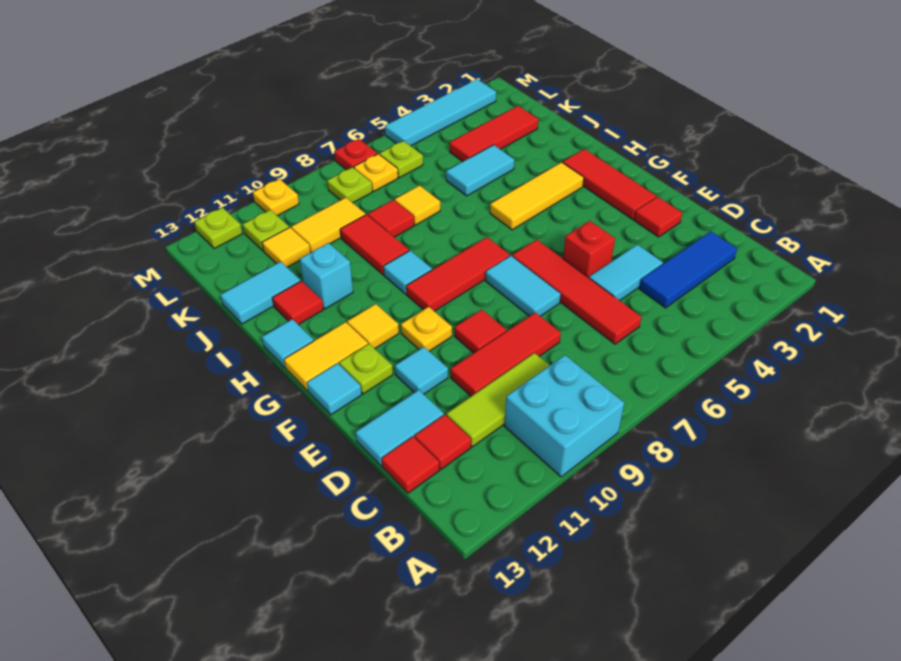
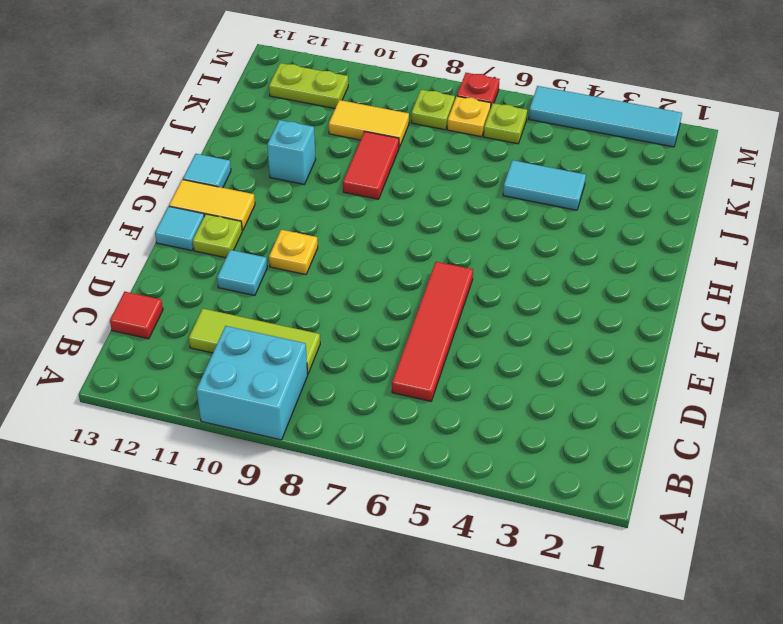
lime plate L11:L12 level 1 -> lime plate L11 level 1
none -> blue tile C2:C4 level 1
none -> red tile C12 level 1
none -> cyan tile D4:D5 level 1
none -> red tile D8:D10 level 1

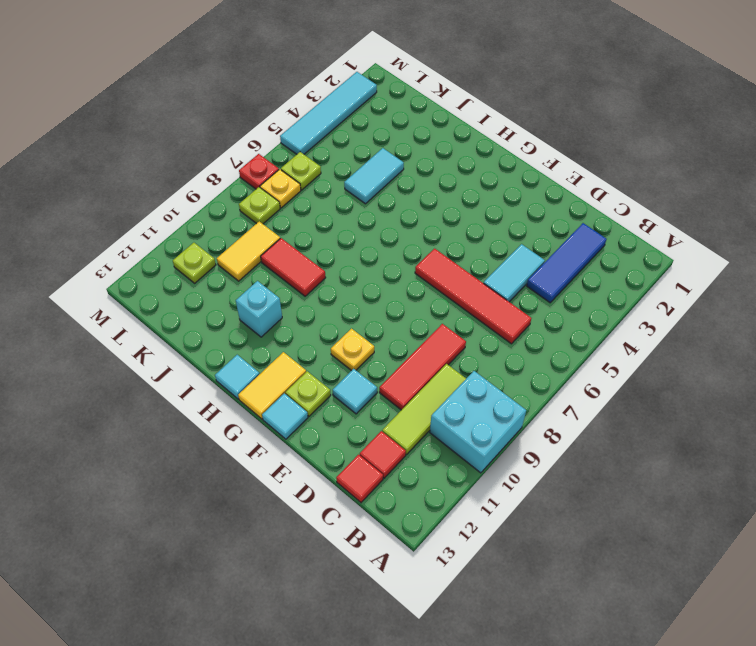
none -> cyan tile D12:D13 level 1
none -> red tile E2 level 1
none -> red brick E5 level 1
none -> cyan tile E7:F7 level 1

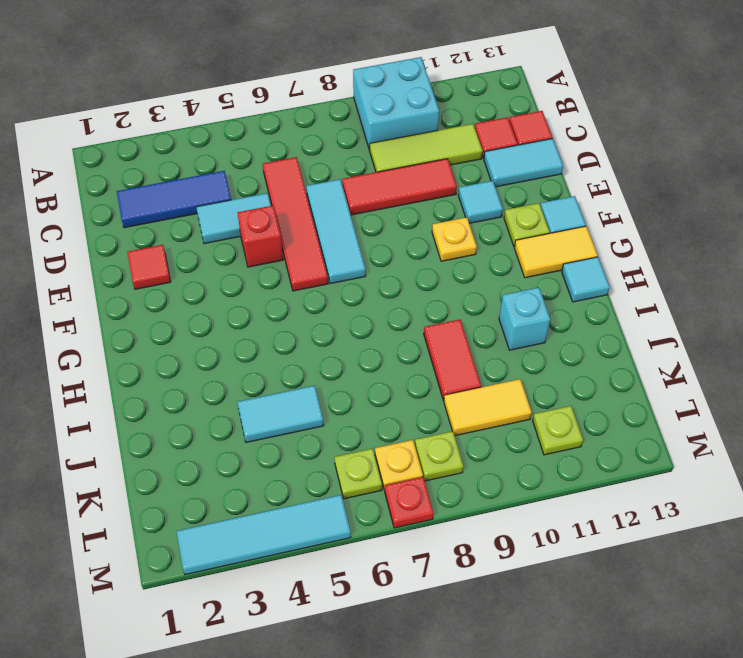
cyan tile D7:F7 level 1 -> cyan tile E7:F7 level 1
none -> red tile E9 level 1
none -> red tile F2:H2 level 1
none -> red tile G7:G9 level 1
none -> yellow tile G11 level 1

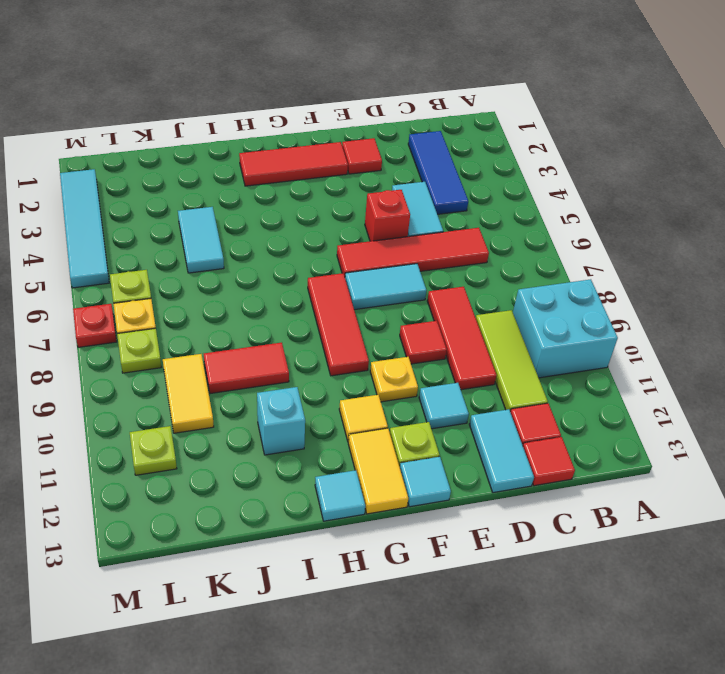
none -> yellow tile H3:H5 level 1
none -> cyan tile H9 level 1
none -> red tile I12 level 1
none -> yellow tile J7 level 1

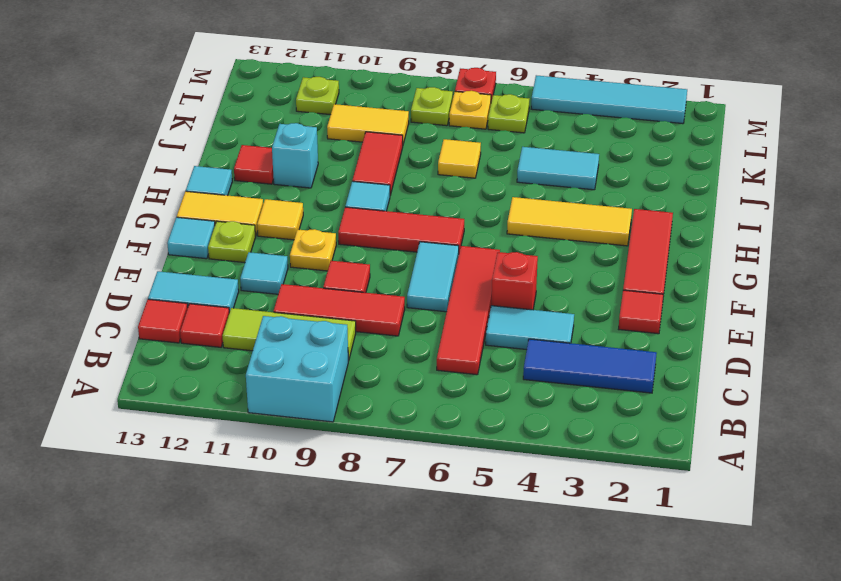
none -> red tile J8 level 1
none -> cyan tile J12:J13 level 1
none -> red tile K2:K4 level 1
none -> yellow tile K11 level 1

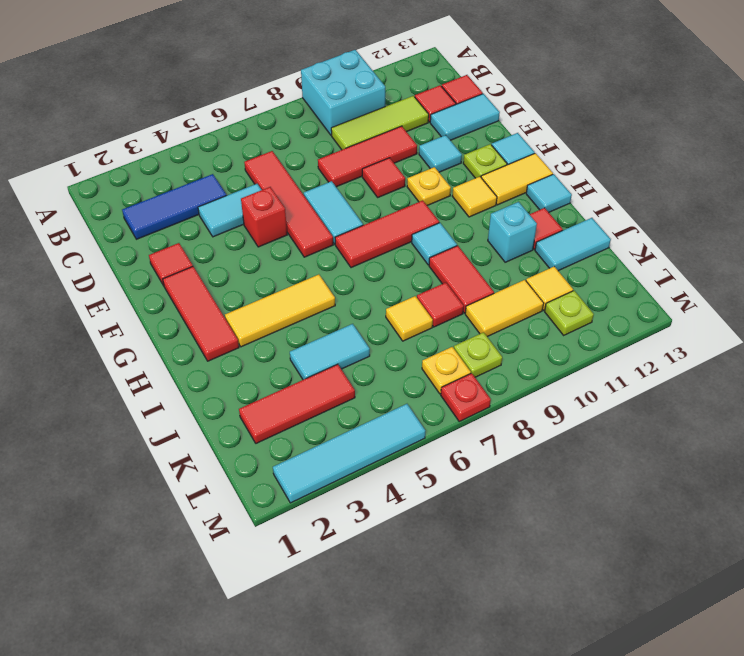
none -> lime plate L6 level 1
none -> yellow plate M10 level 1
none -> lime plate M12 level 1

